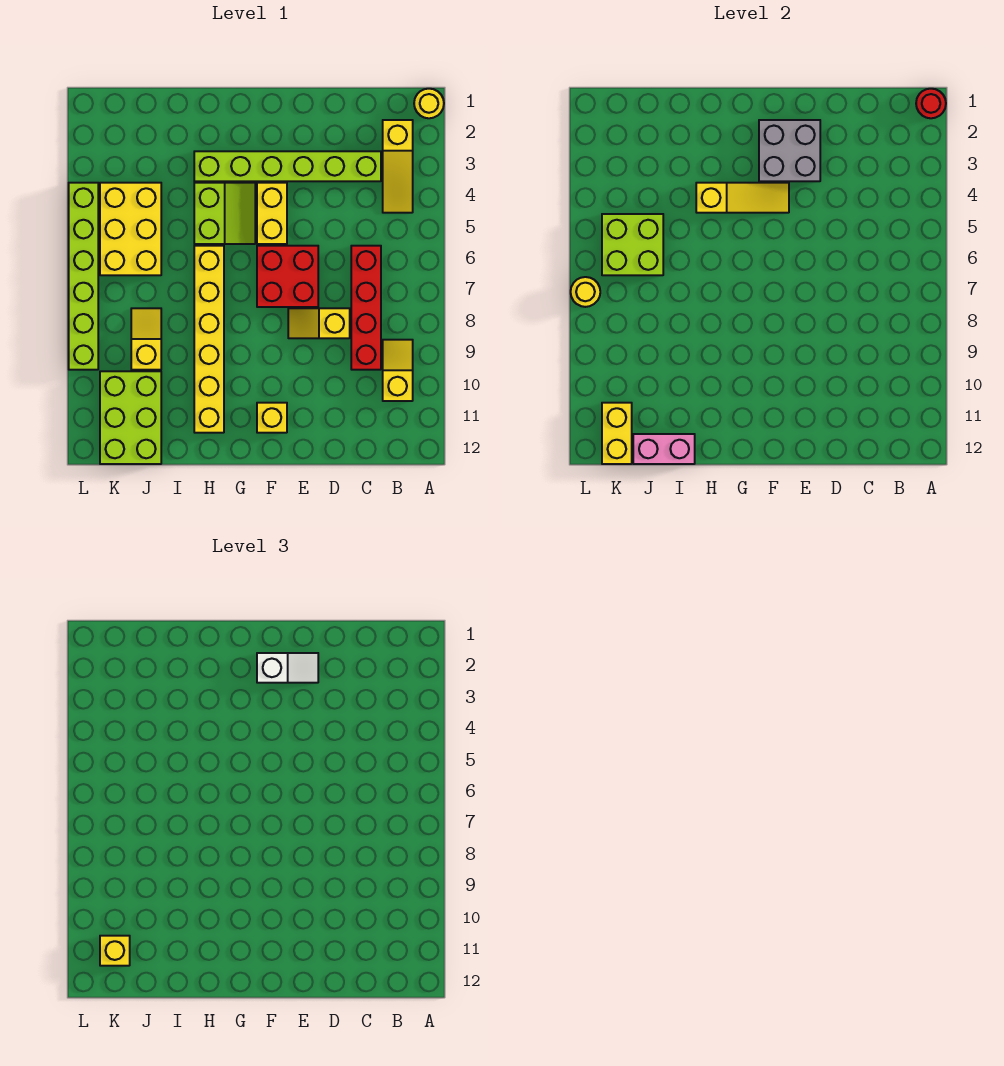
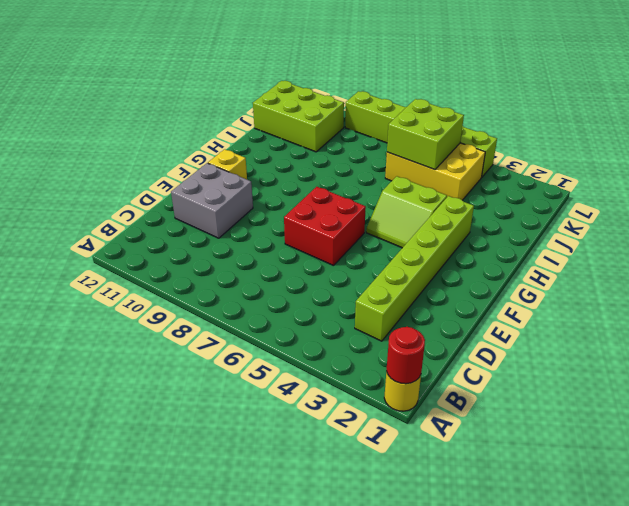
grey brick D10:E11 level 1 -> grey brick E2:F3 level 2
none -> yellow slope B2:B4 level 1 top 2
none -> yellow slope B9:B10 level 1 top 10
none -> red brick C6:C9 level 1

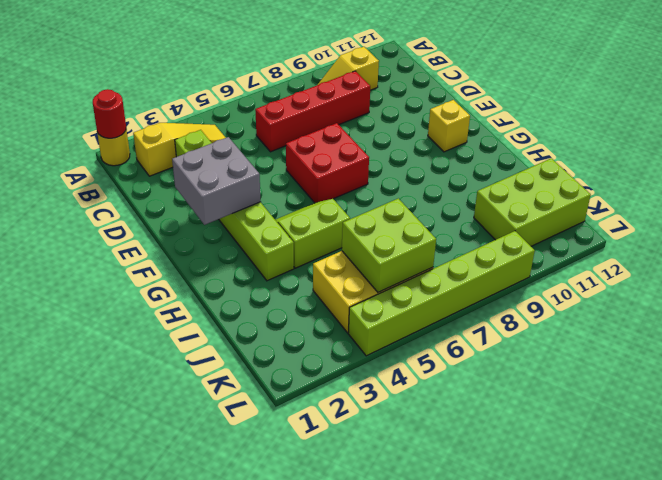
none -> yellow slope D8:E8 level 1 top D
none -> yellow brick F4:F5 level 1
none -> yellow brick H6:H11 level 1

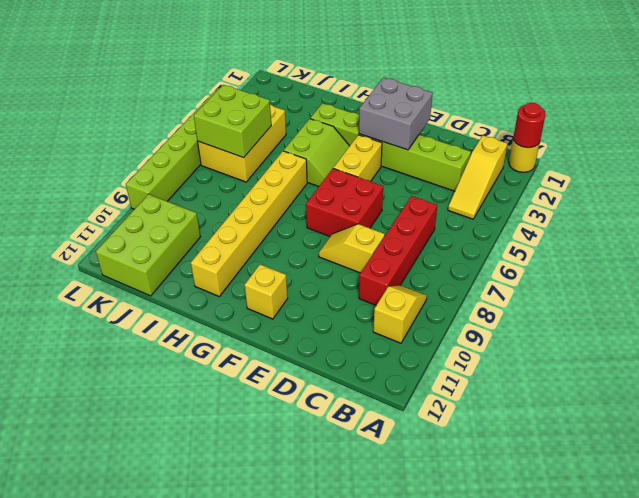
none -> yellow slope J8:J9 level 1 top 9
none -> yellow slope F4:H4 level 2 top H
none -> pink brick I12:J12 level 2

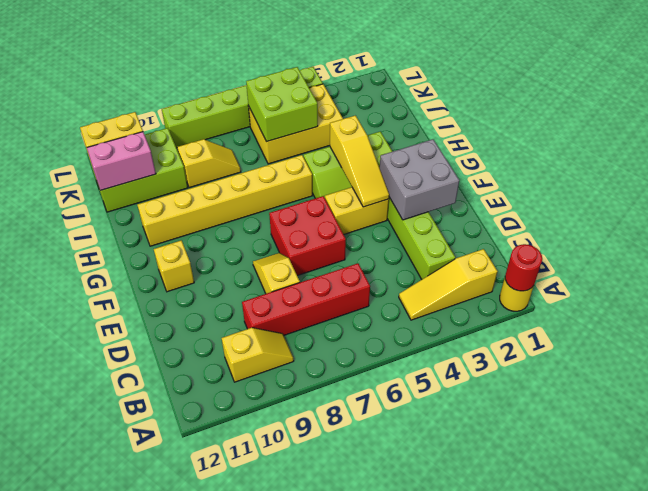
pink brick J11:J12 level 2 -> pink brick I12:J12 level 2
none -> yellow round brick L7 level 2
none -> white slope E2:F2 level 3 top F
none -> yellow brick K11 level 3

